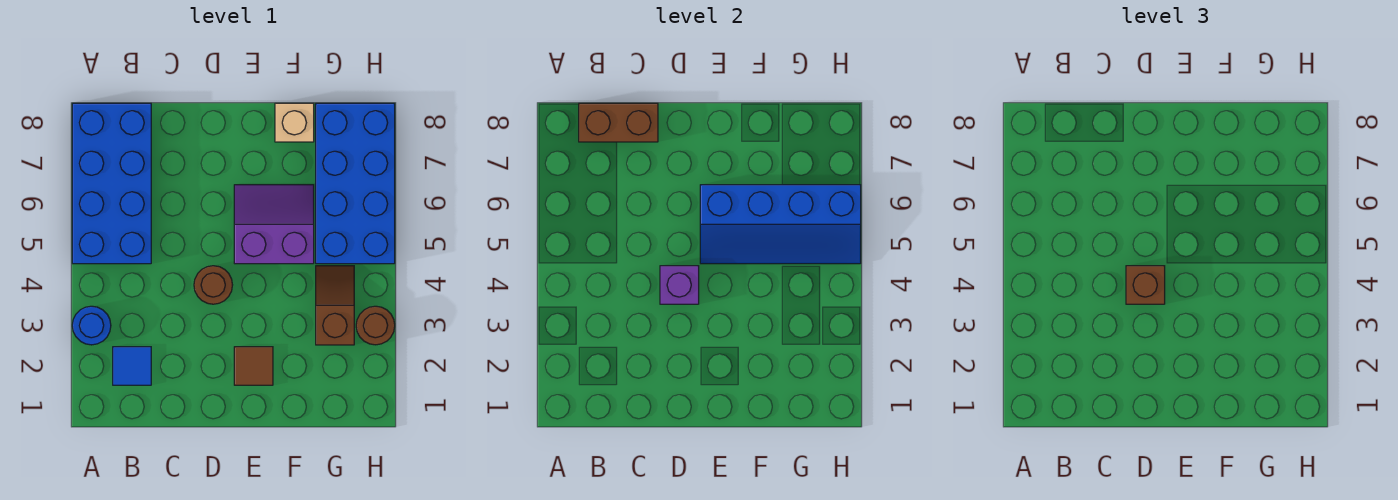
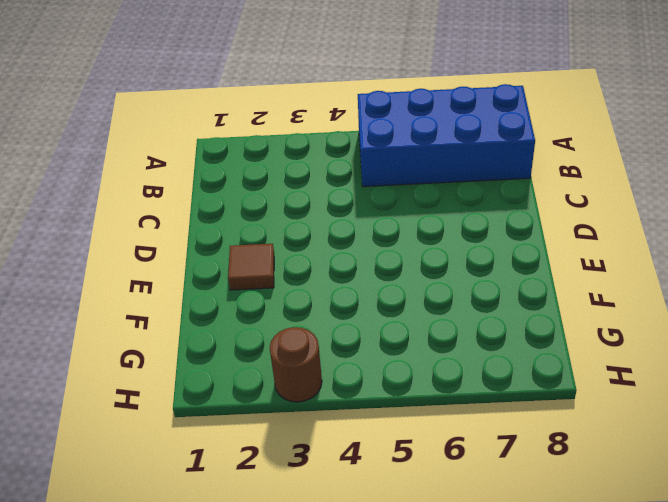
none -> blue round brick A3 level 1
none -> blue tile B2 level 1
none -> brown round brick D4 level 1

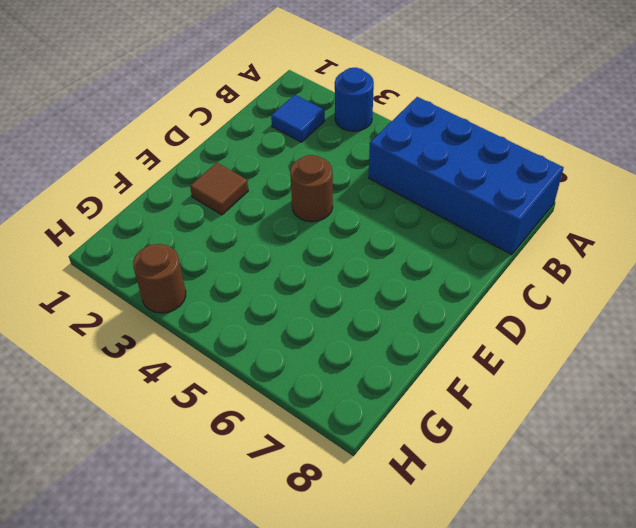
none -> purple slope E5:F6 level 1 top 5
none -> tan brick F8 level 1
none -> brown slope G3:G4 level 1 top 3

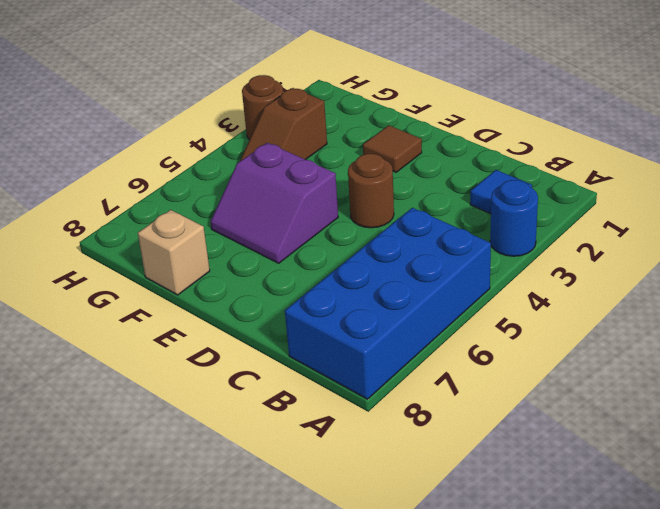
none -> blue brick G5:H8 level 1
none -> brown brick B8:C8 level 2
none -> purple brick D4 level 2

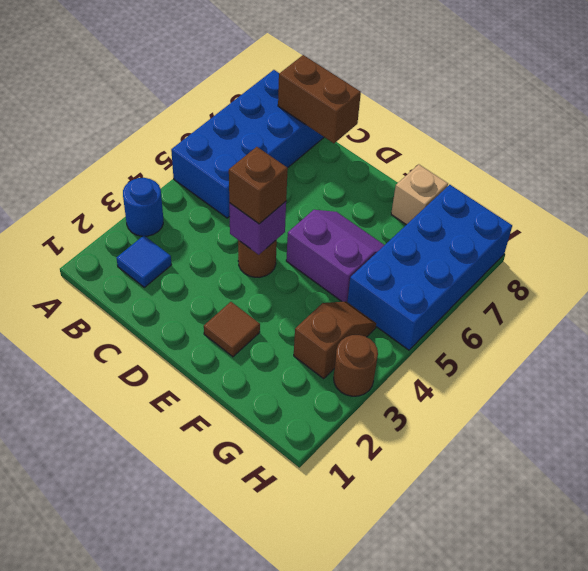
none -> blue slope E5:H6 level 2 top 6

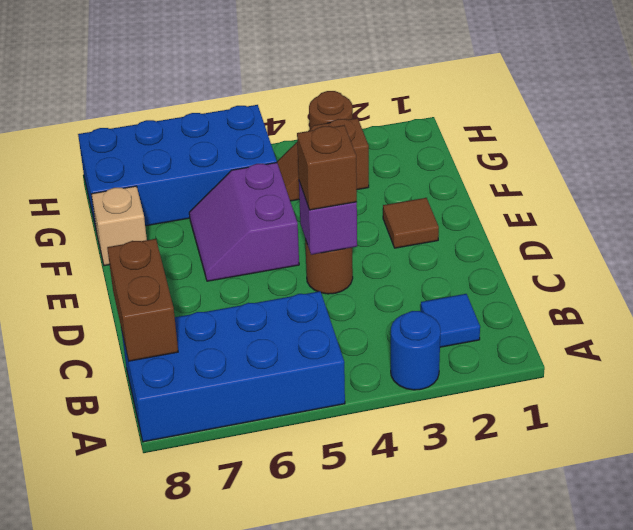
none -> blue slope E5:H6 level 2 top 6

